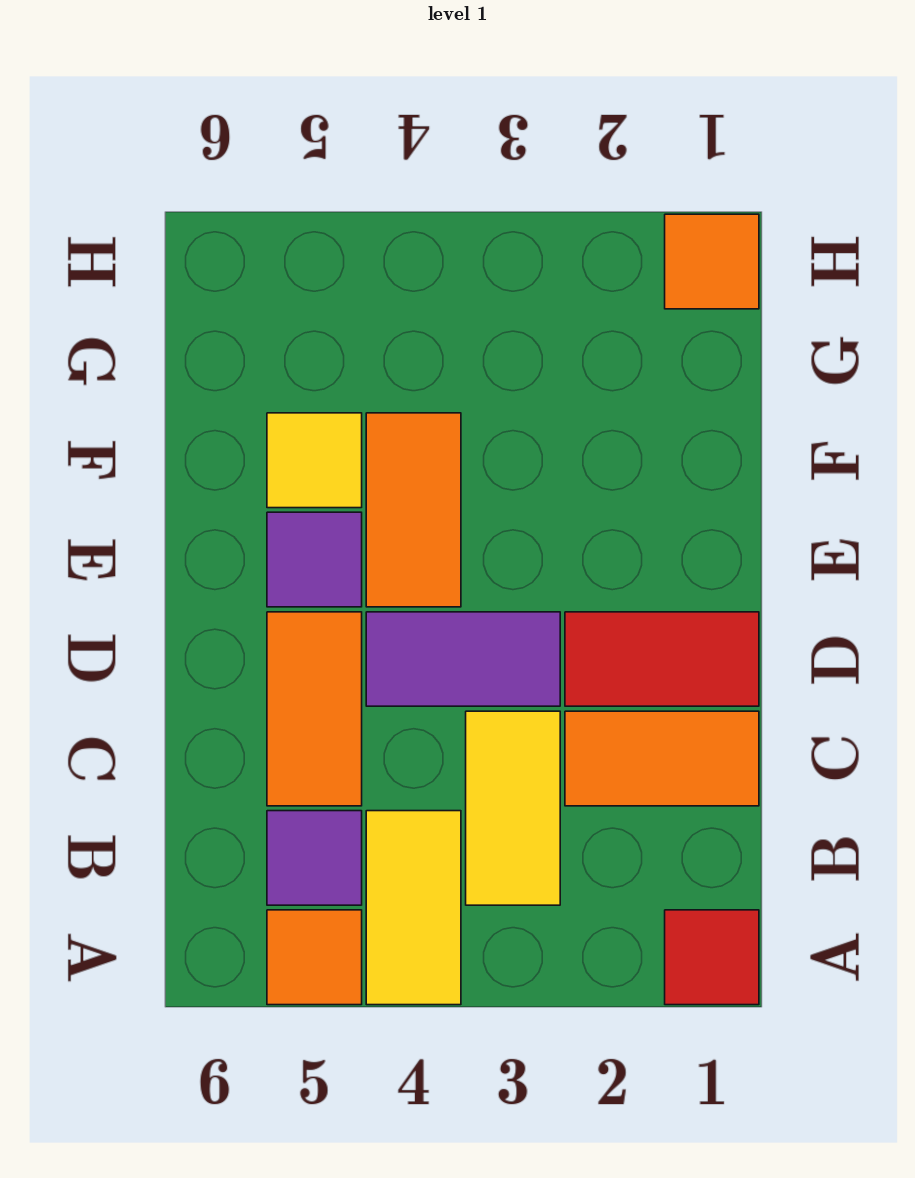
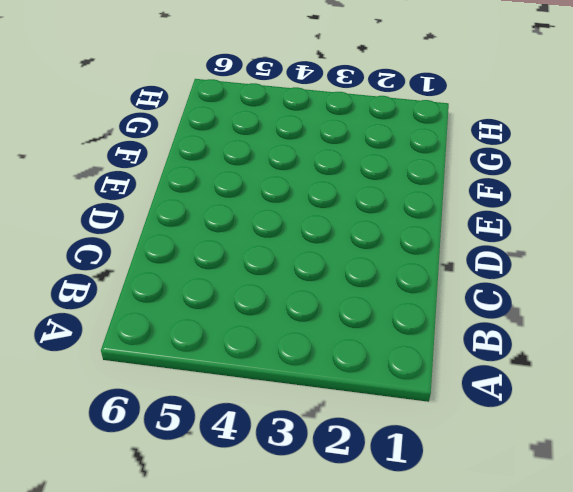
none -> red tile A1 level 1
none -> yellow tile A4:B4 level 1
none -> orange tile A5 level 1

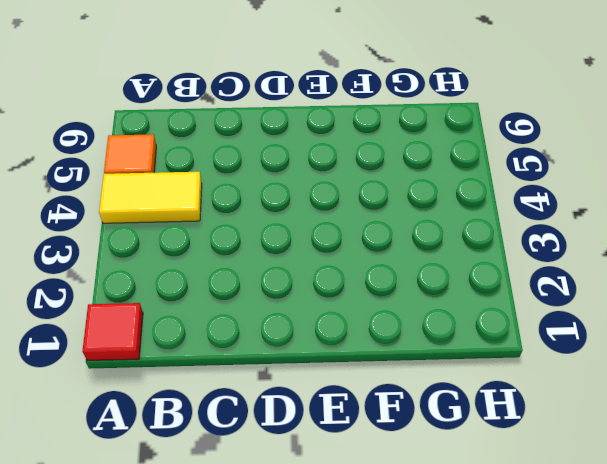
none -> yellow tile B3:C3 level 1
none -> purple tile B5 level 1
none -> orange tile C1:C2 level 1

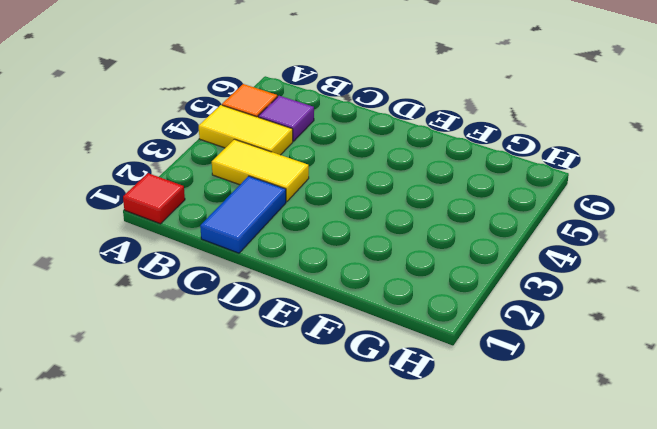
blue tile C1:C2 level 1 -> orange tile C1:C2 level 1
none -> orange tile C5:D5 level 1
none -> red tile D1:D2 level 1
none -> purple tile D3:D4 level 1

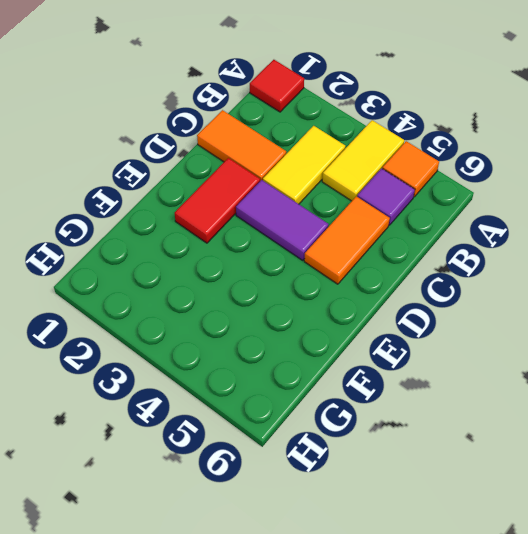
red tile D2:E2 level 1 -> red tile D1:D2 level 1
none -> orange tile E4:F4 level 1
none -> purple tile E5 level 1
none -> yellow tile F5 level 1

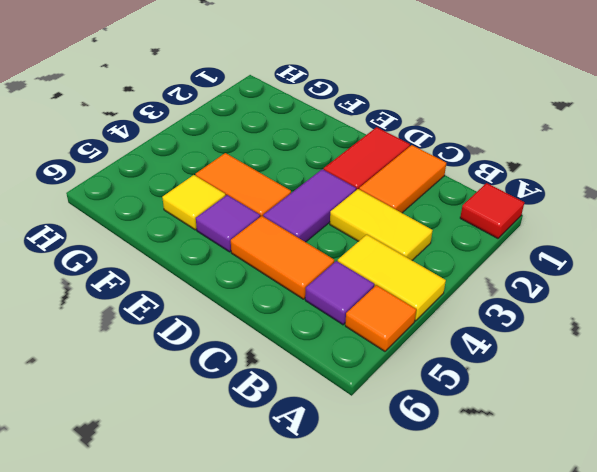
none -> orange tile H1 level 1

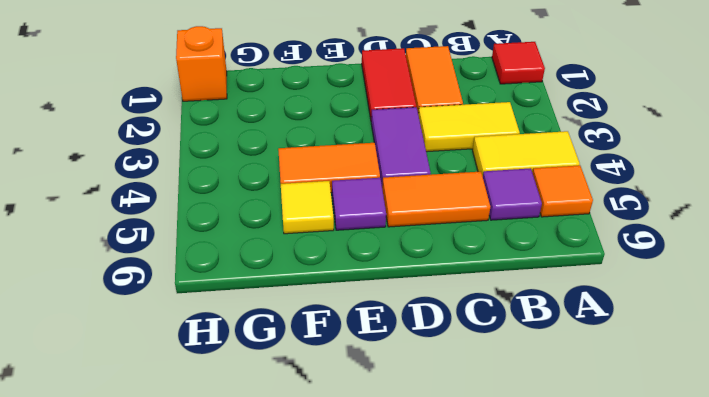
orange brick H1 level 1 -> orange tile H1 level 1

